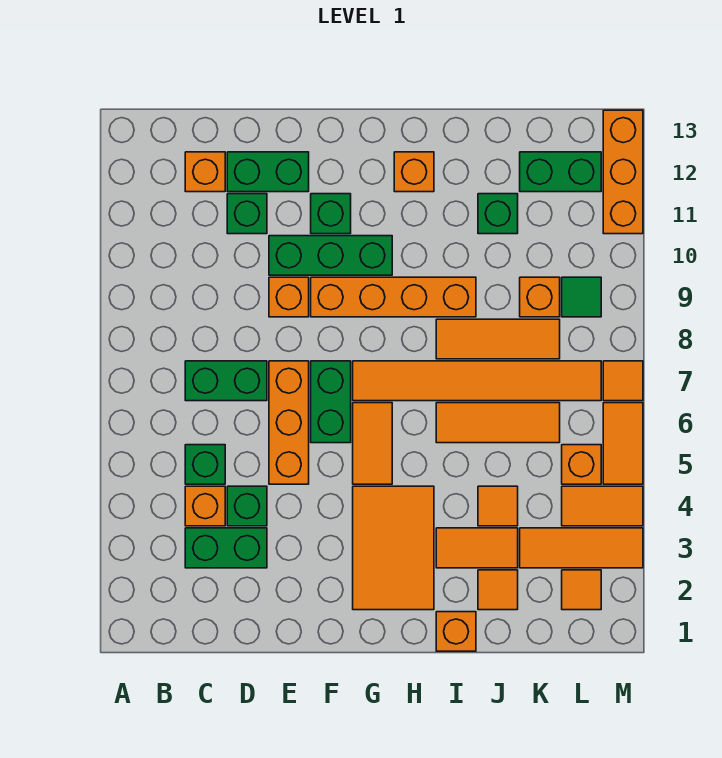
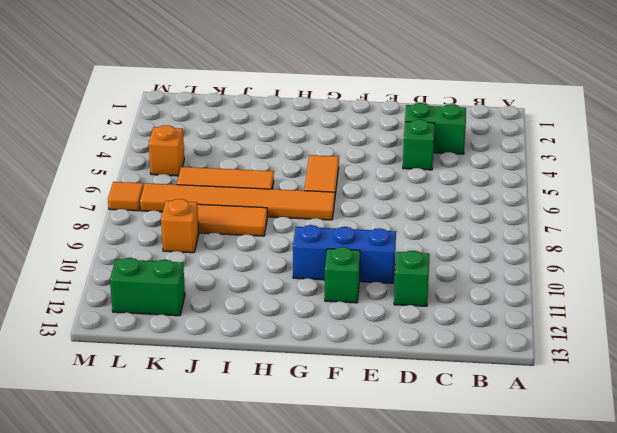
blue brick E10:G10 level 1 -> green brick E10:G10 level 1
none -> orange brick C4 level 1
none -> green brick C5 level 1
none -> green brick C7:D7 level 1
none -> orange brick C12 level 1

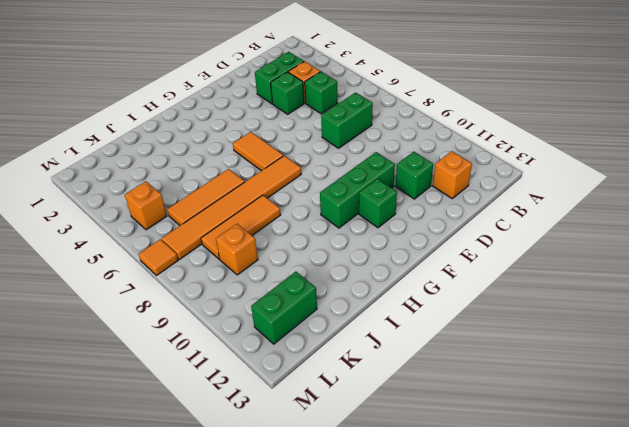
none -> green brick D12:E12 level 1
none -> orange brick E5:E7 level 1
none -> orange brick E9 level 1
none -> green brick F6:F7 level 1

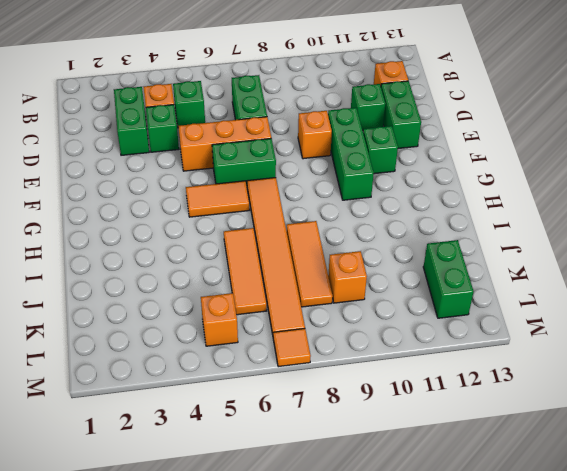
none -> orange brick F9:I9 level 1
none -> orange tile G2:H4 level 1
none -> orange brick H12 level 1
none -> orange brick I1 level 1

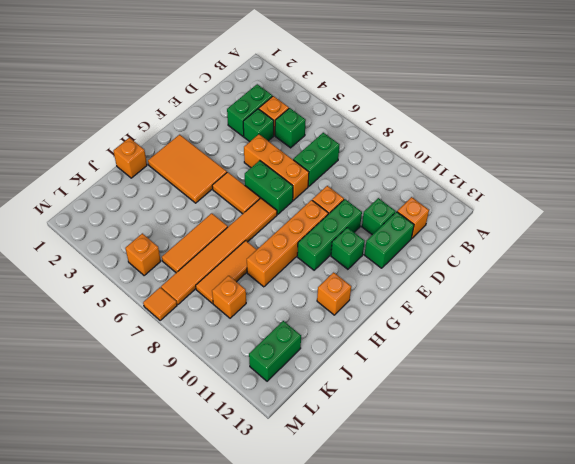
none -> orange tile I3:J3 level 1
none -> orange tile J2 level 1
none -> orange tile J4 level 1
none -> green brick J11 level 1

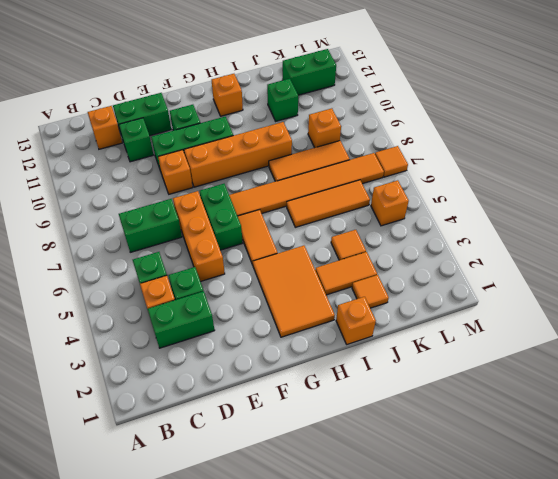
none -> orange tile K3:M3 level 1
none -> orange tile L2 level 1
none -> orange tile L4:M4 level 1
none -> green tile L9 level 1

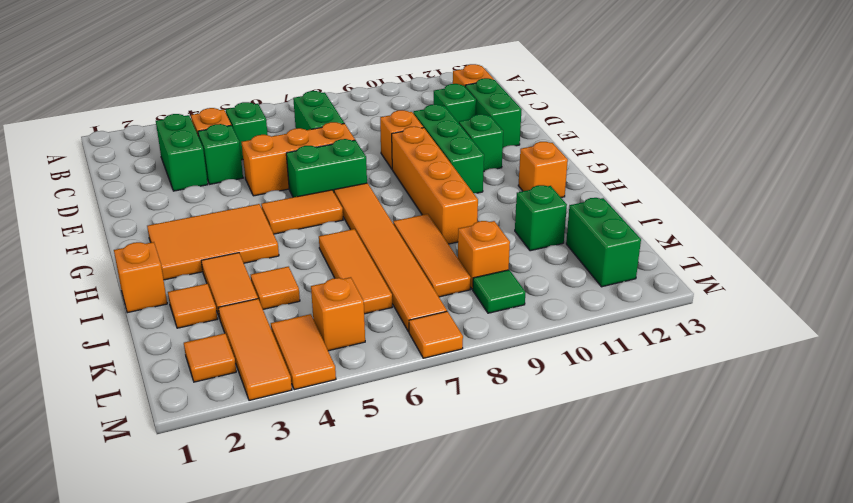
none -> orange tile M5:M6 level 1
none -> orange brick M11:M13 level 1

